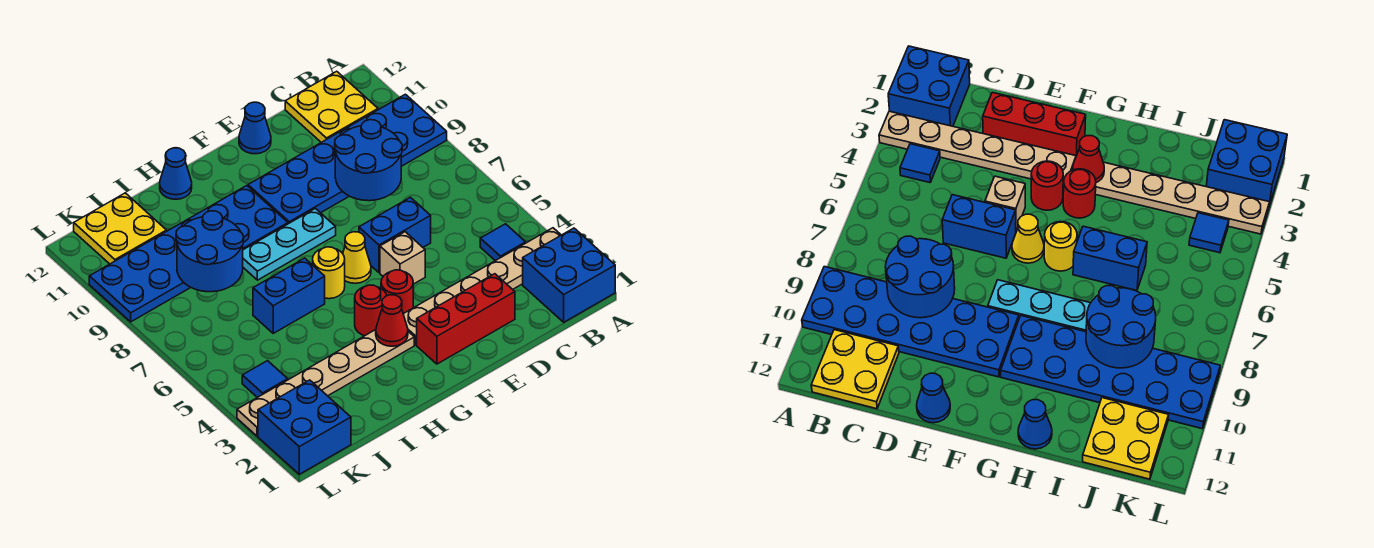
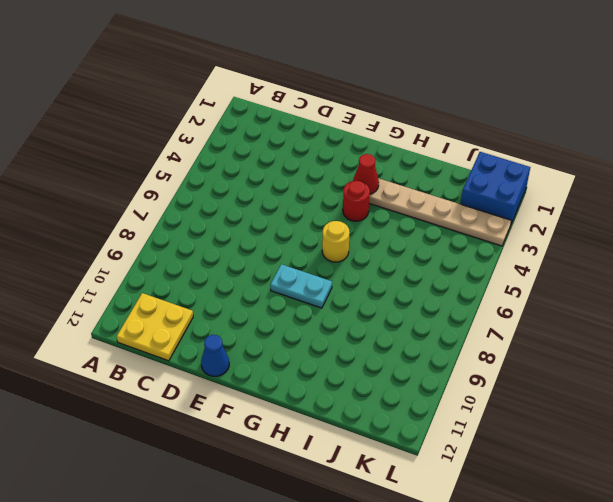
cyan plate F8:G8 level 1 -> cyan plate F8:H8 level 1
none -> blue brick A1:B2 level 1
none -> tan plate A3:F3 level 1
none -> blue plate A9:F10 level 1

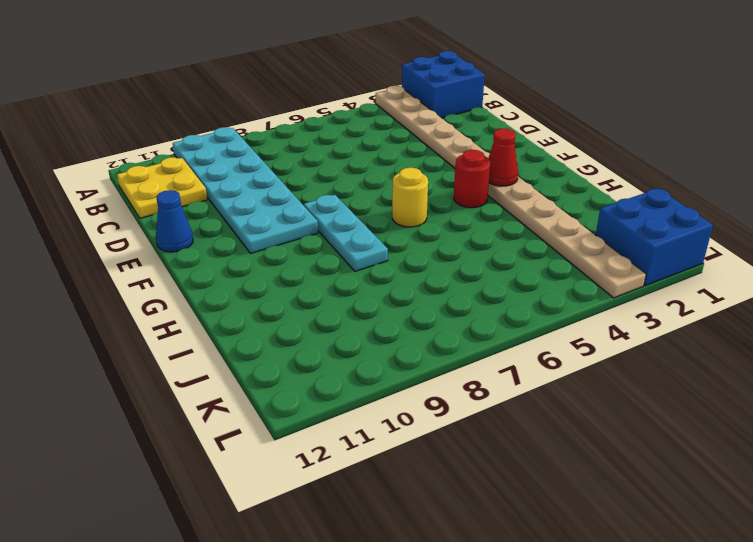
cyan plate A9:F10 level 1 -> blue plate A9:F10 level 1
none -> blue tile B4 level 1
none -> red brick D2:F2 level 1
none -> blue brick D6:E6 level 1

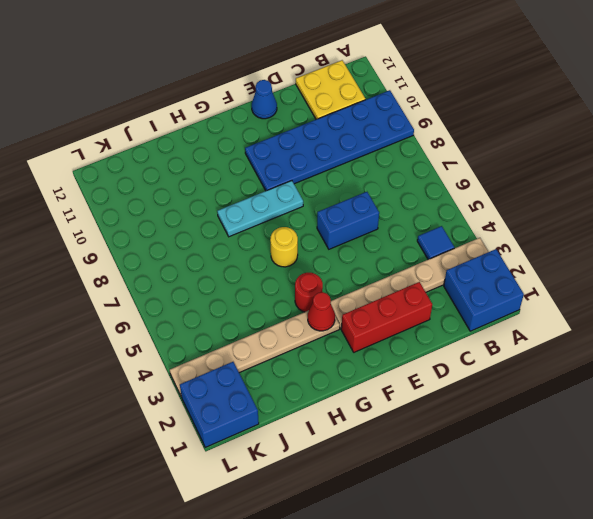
none -> tan brick E5 level 1
none -> red round brick F4 level 1
none -> yellow cone F6 level 1

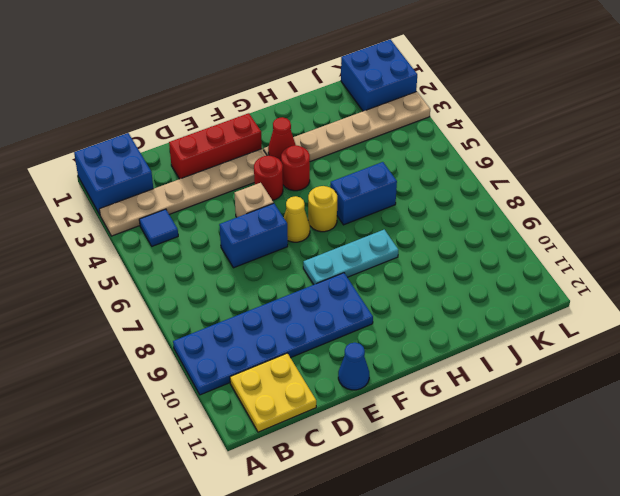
none -> blue plate G9:L10 level 1
none -> blue cone H12 level 1
none -> yellow plate J11:K12 level 1

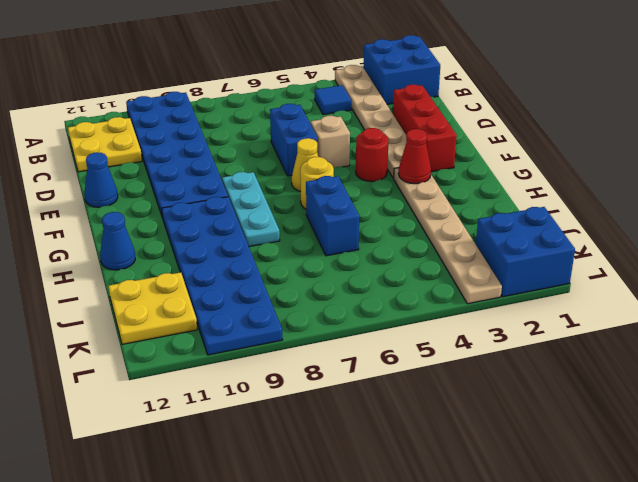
none -> red round brick G4 level 1
none -> blue tile K4 level 1
none -> blue round brick C8:D9 level 2

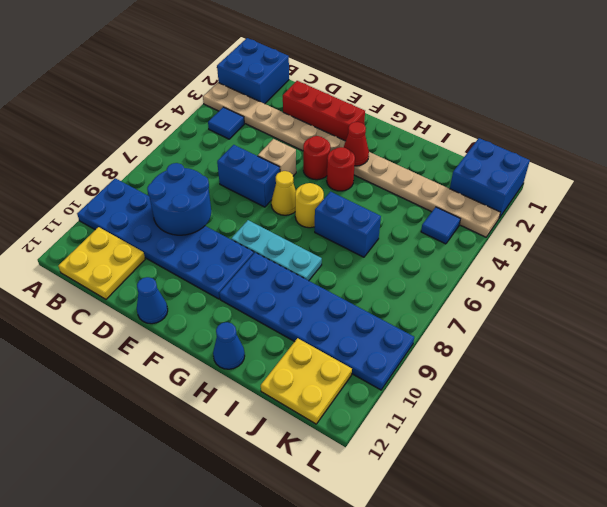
none -> blue round brick I8:J9 level 2

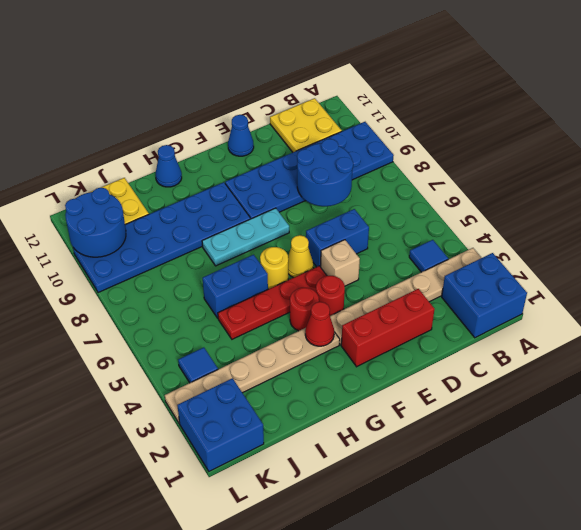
red plate F5:I5 level 1 -> none
blue round brick K10:L11 level 2 -> blue round brick I8:J9 level 2

